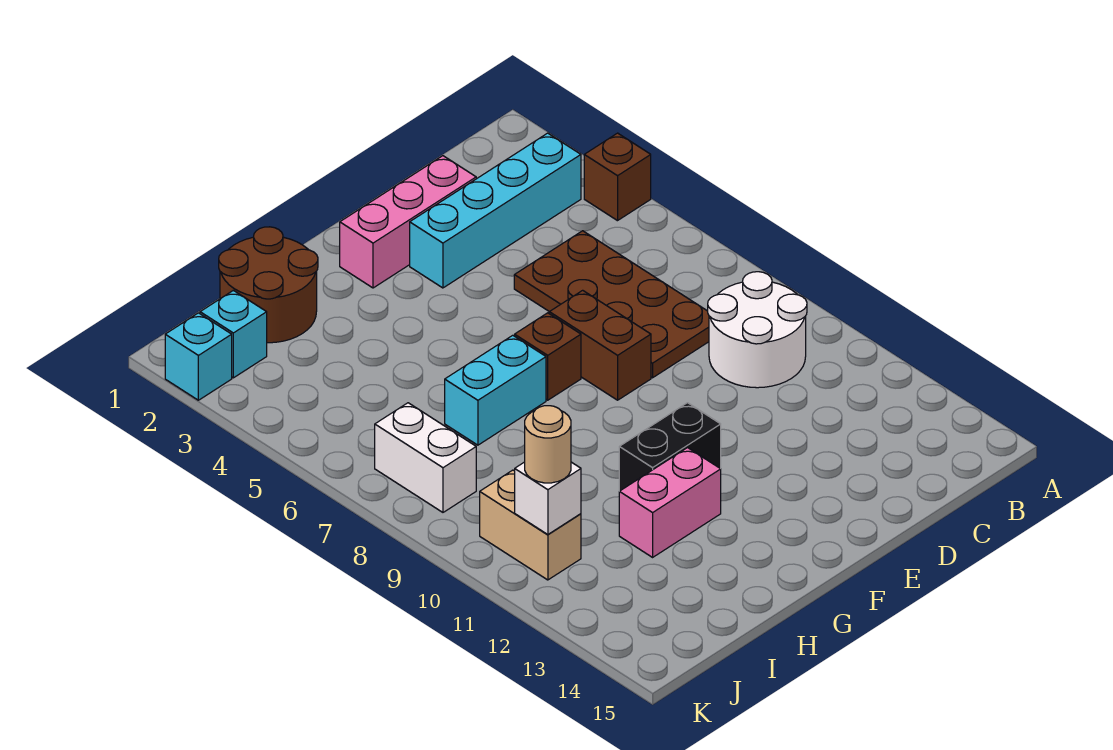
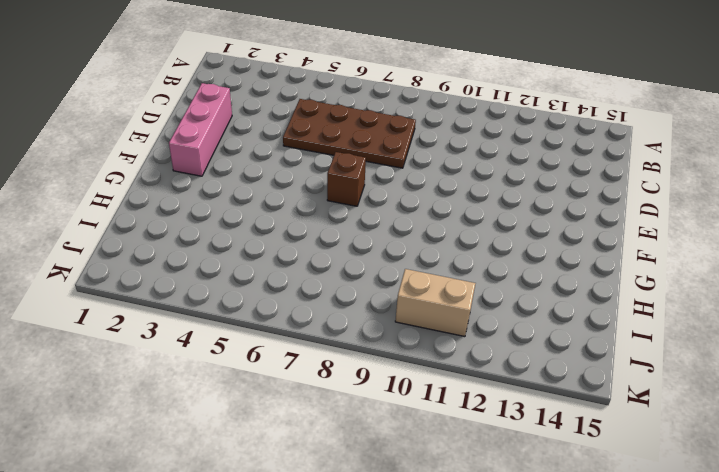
none -> brown brick A4 level 1
none -> cyan brick B3:E3 level 1
none -> white round brick B9:C10 level 1

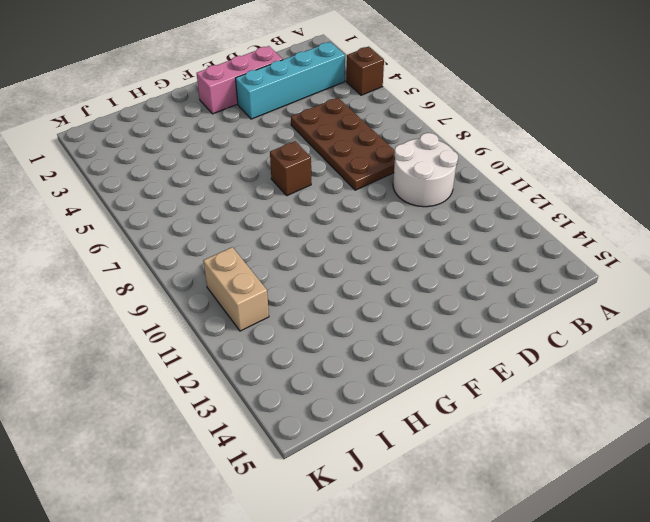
none -> brown brick E7:E8 level 1
none -> black brick F11:G11 level 1
none -> cyan brick G7:H7 level 1

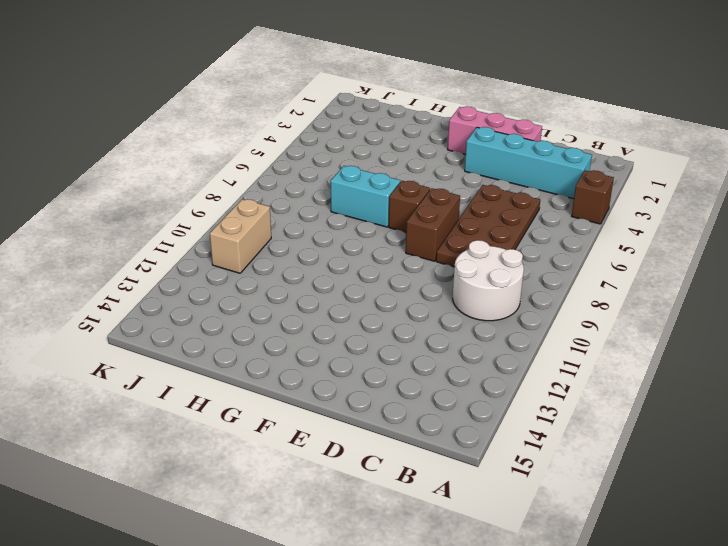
none -> black brick F11:G11 level 1
none -> pink brick G12:H12 level 1
none -> brown round brick H1:I2 level 1

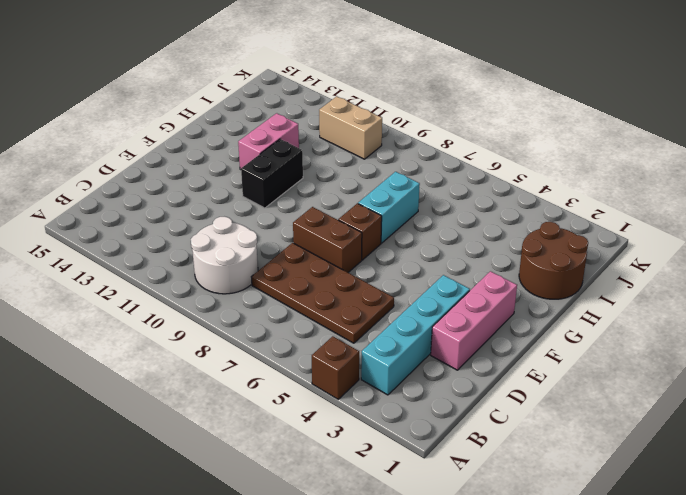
none -> cyan brick J2 level 1
none -> white brick J7:J8 level 1
none -> cyan brick K2 level 1

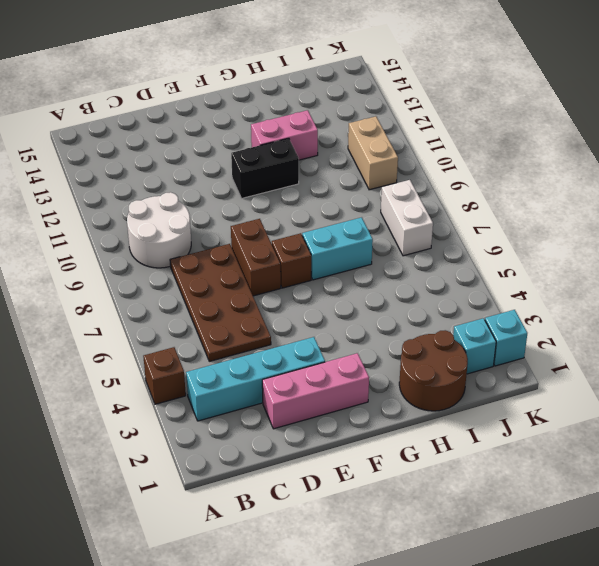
none -> white brick J11 level 2
none -> tan round brick J11 level 3

